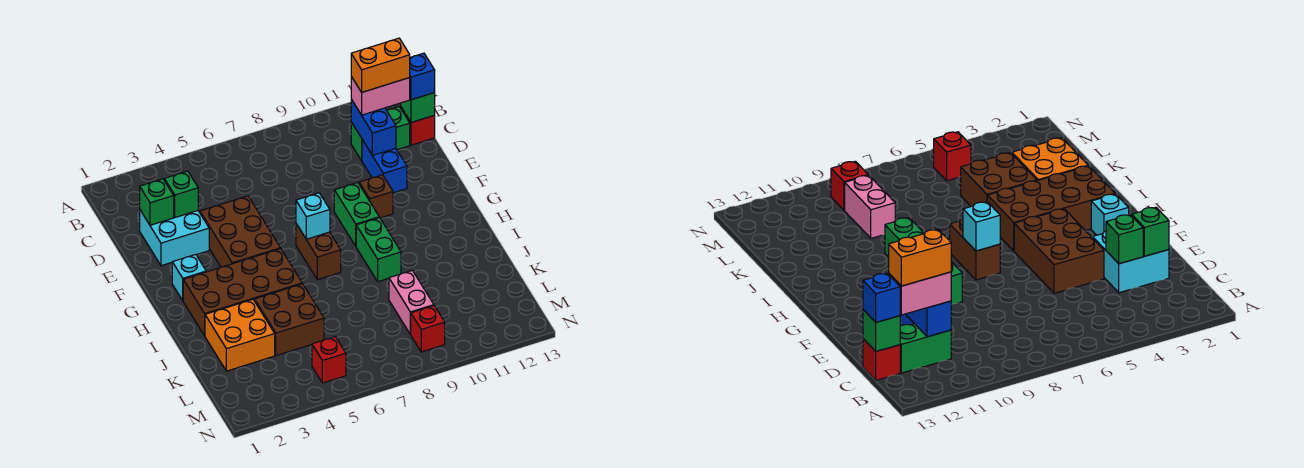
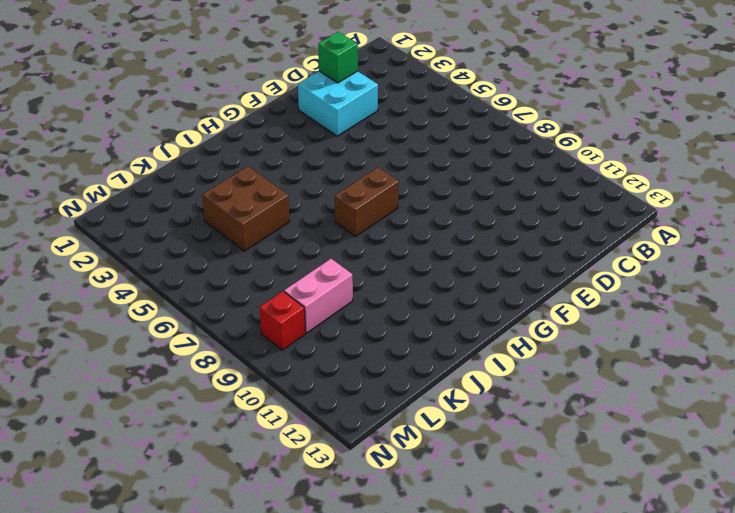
none -> green brick C11:C12 level 1
none -> red brick C13 level 1
none -> blue brick D11:E11 level 1

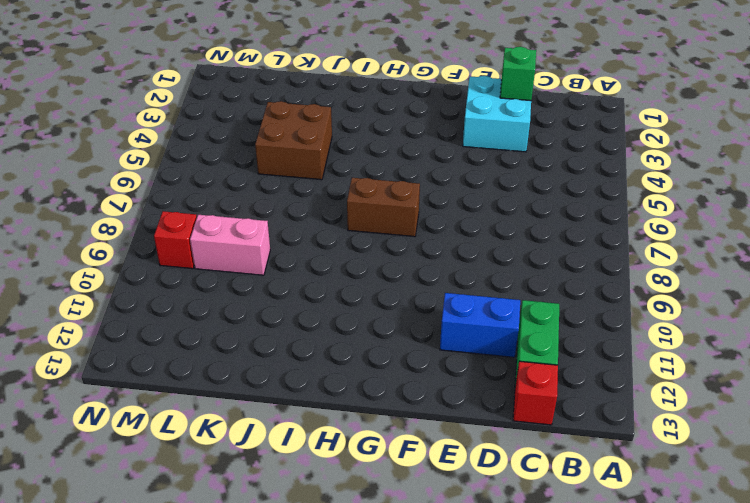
none -> brown brick E4:G5 level 1
none -> green brick F9:G9 level 1
none -> brown brick F10 level 1

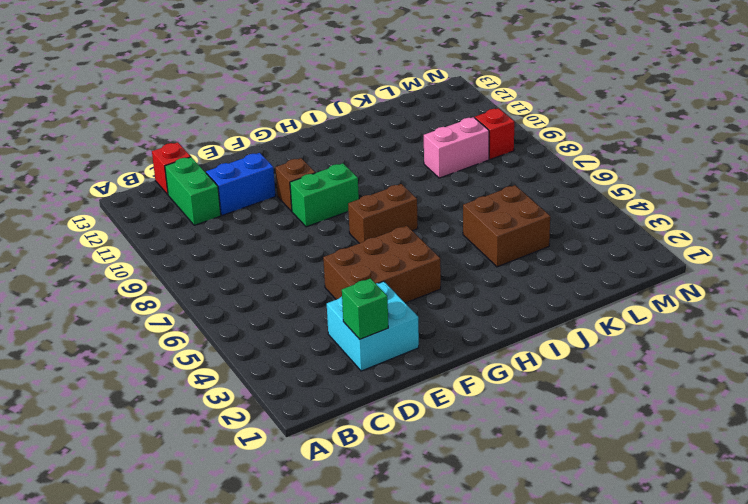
none -> cyan brick G2 level 1
none -> brown brick H2:I5 level 1
none -> green brick H9:I9 level 1

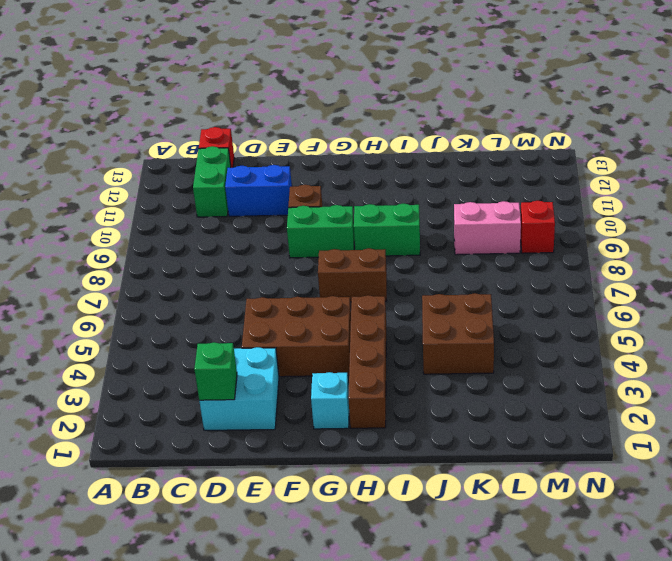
brown brick H2:H5 level 1 -> brown brick H2:I5 level 1
none -> orange brick J2:K3 level 1
none -> red brick M5 level 1
none -> blue brick C11:D11 level 2

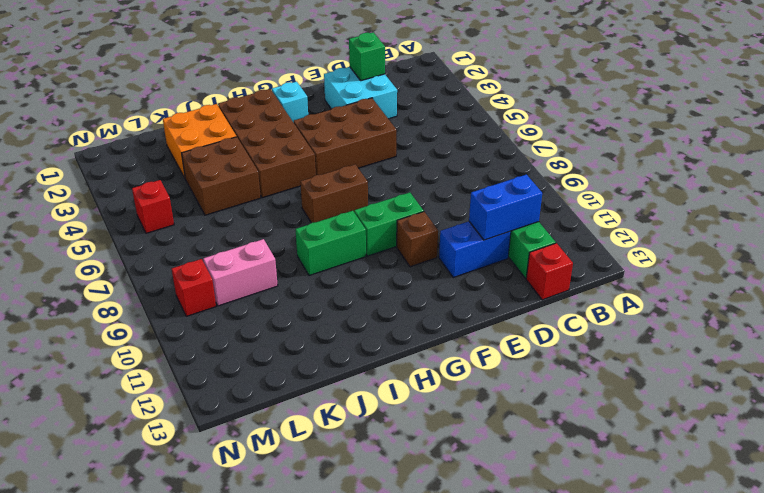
none -> green brick C13 level 2
none -> green brick D3 level 2
none -> cyan brick G7 level 2

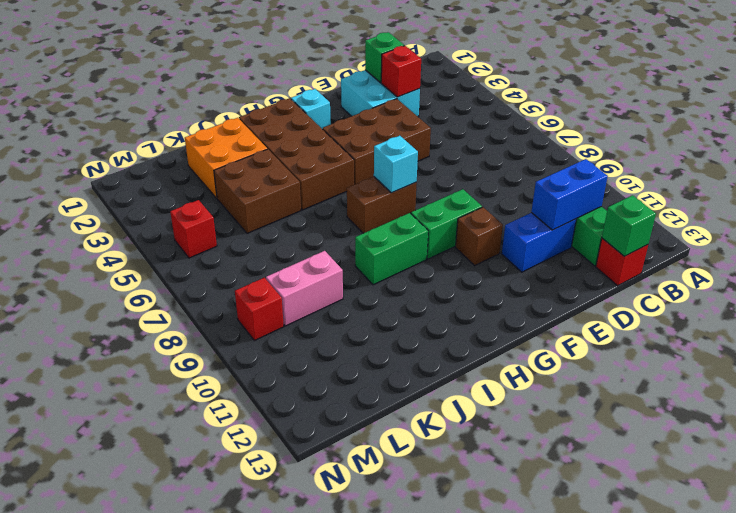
red brick D3 level 2 -> green brick D3 level 2
none -> pink brick C11:C12 level 3
none -> blue brick C13 level 3
none -> orange brick C11:C12 level 4

